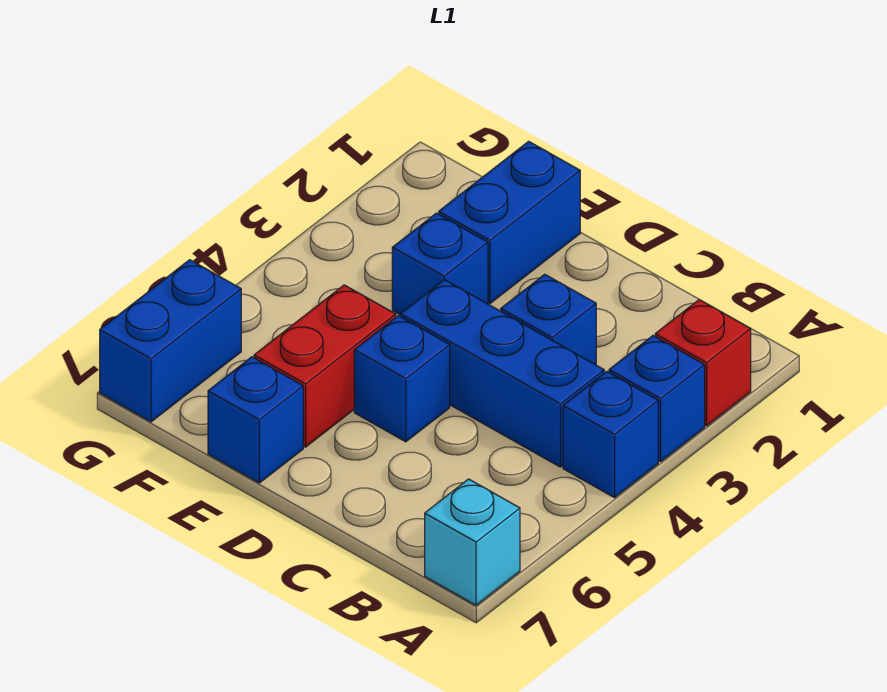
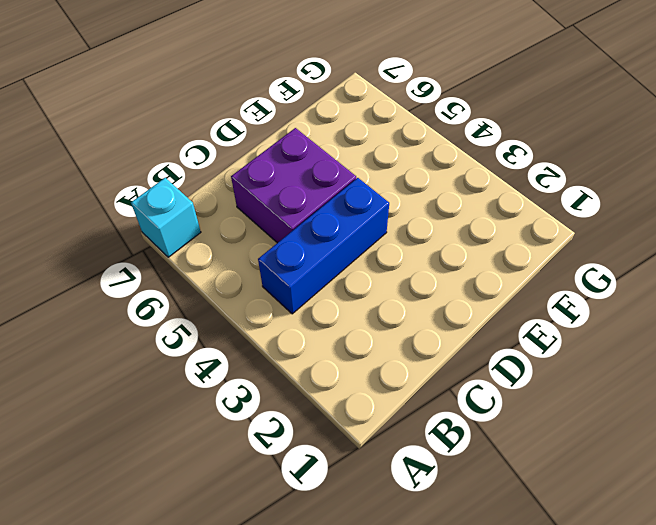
purple brick C5:D6 level 1 -> blue brick D5 level 1
none -> red brick A2 level 1
none -> blue brick A3 level 1
none -> blue brick A4 level 1

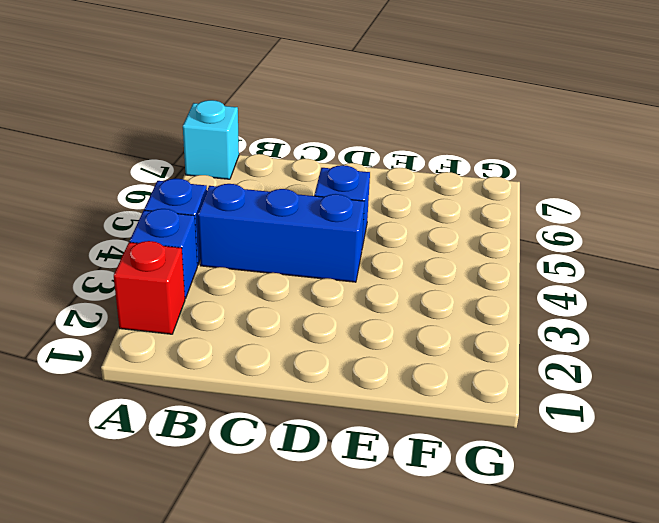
none -> blue brick C3 level 1
none -> blue brick E1:E2 level 1
none -> blue brick E3 level 1

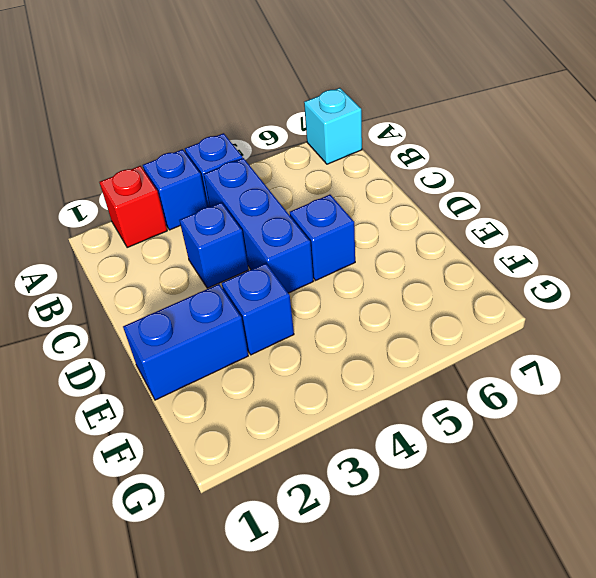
none -> red brick E5:E6 level 1
none -> blue brick E7 level 1
none -> blue brick G6:G7 level 1

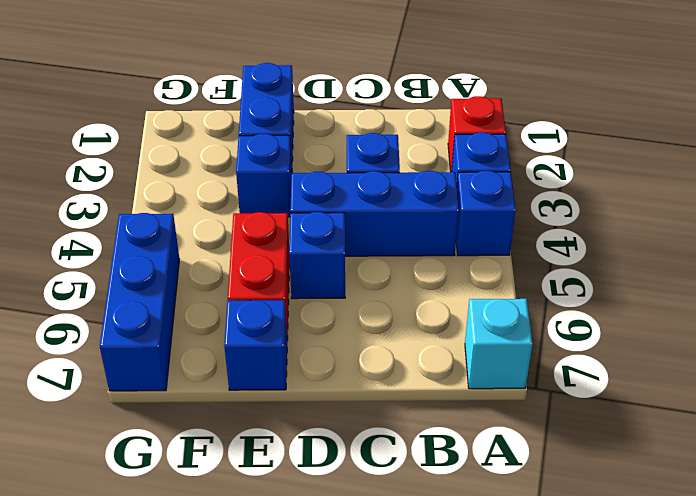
blue brick G5:G7 level 1 -> blue brick G6:G7 level 1

